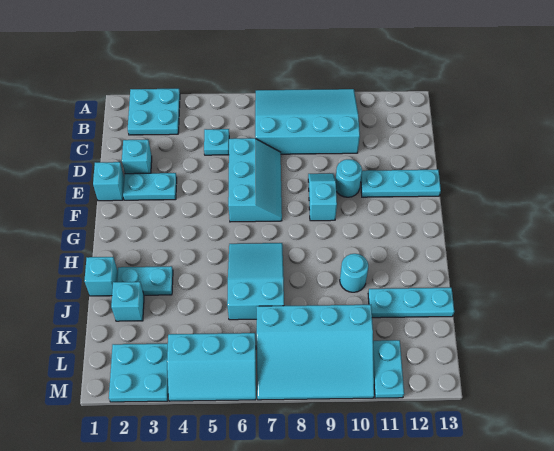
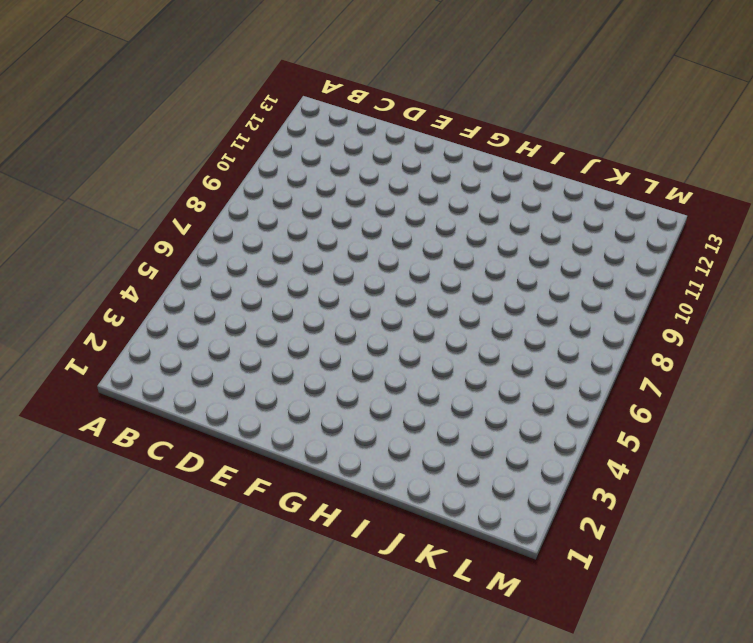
none -> cyan plate A2:B3 level 1
none -> cyan slope A7:C10 level 1 top C
none -> cyan plate C5 level 1

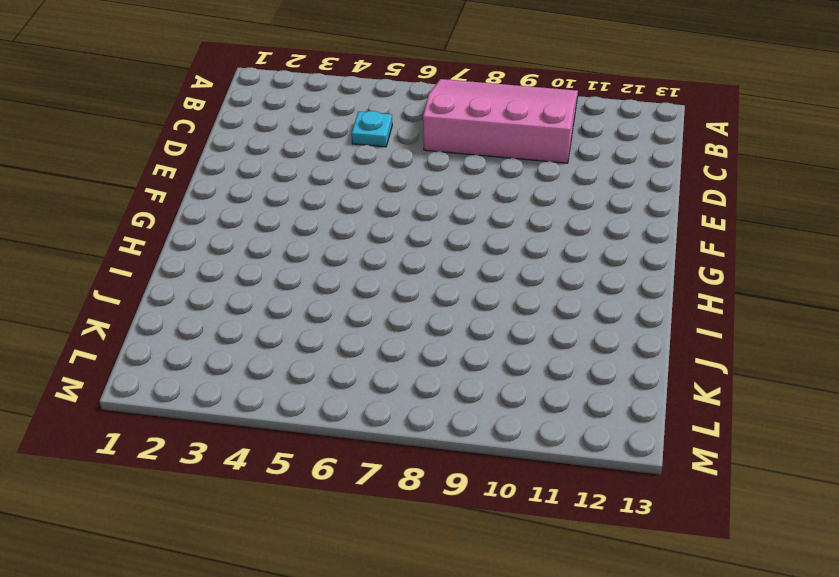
pink slope A7:C10 level 1 top C -> cyan slope A7:C10 level 1 top C
none -> cyan plate A2:B3 level 1
none -> cyan brick D2 level 1
none -> cyan slope D6:F7 level 1 top 6

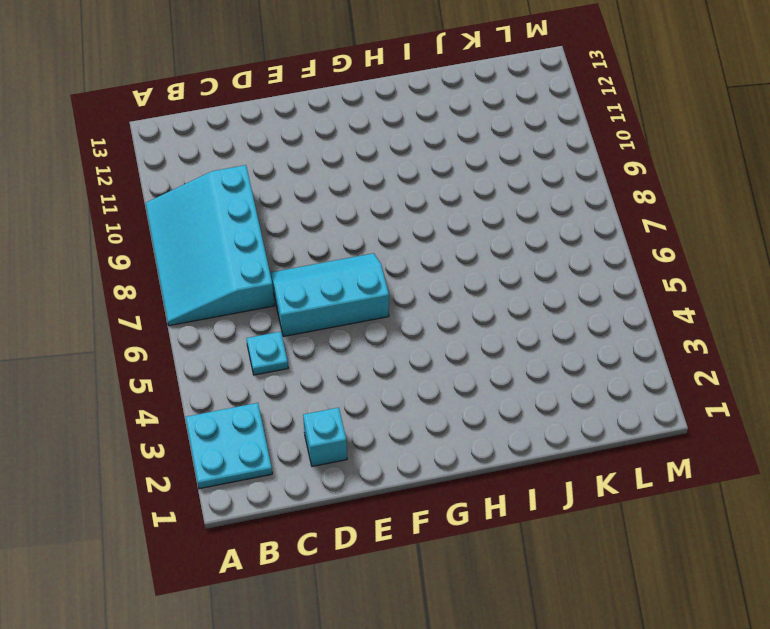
none -> cyan brick E1 level 1
none -> cyan plate E2:E3 level 1
none -> cyan slope E9:F9 level 1 top F

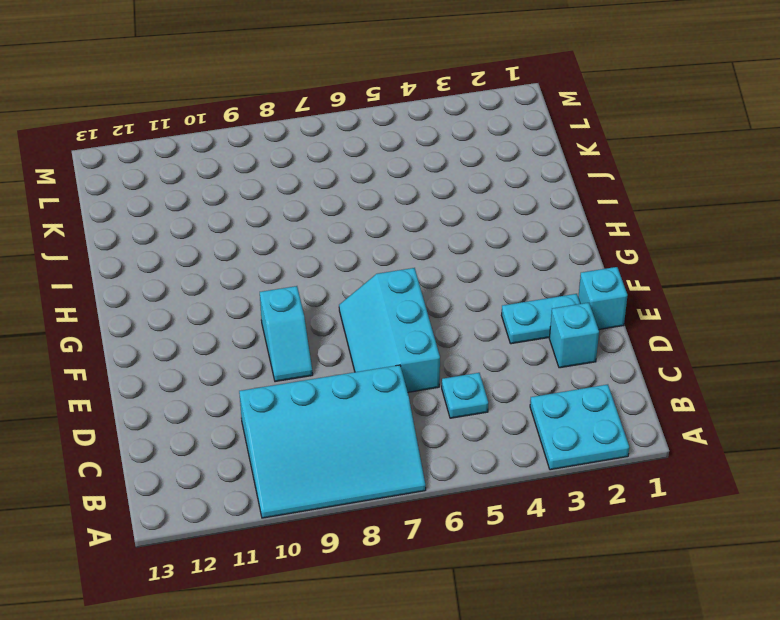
none -> cyan round brick E10 level 1
none -> cyan plate E11:E13 level 1
none -> cyan slope H6:J7 level 1 top J

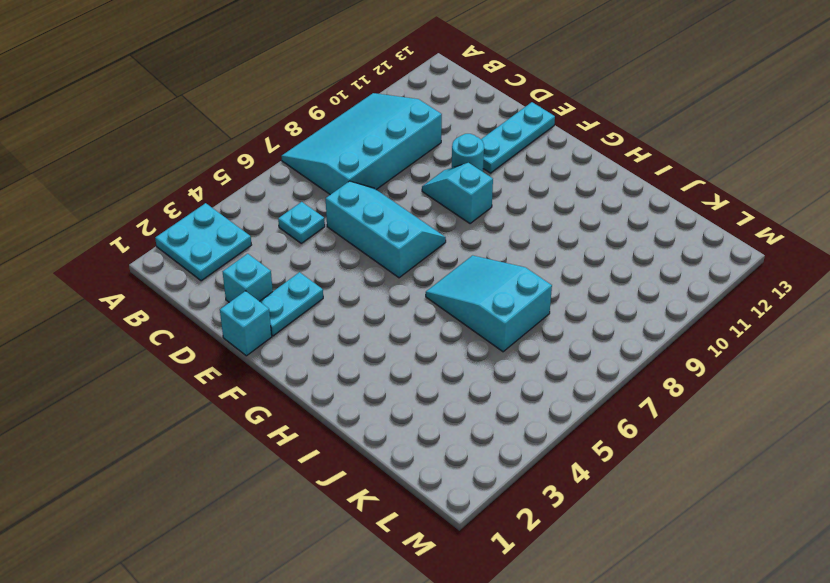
none -> cyan brick I1 level 1
none -> cyan plate I2:I3 level 1
none -> cyan round brick I10 level 1

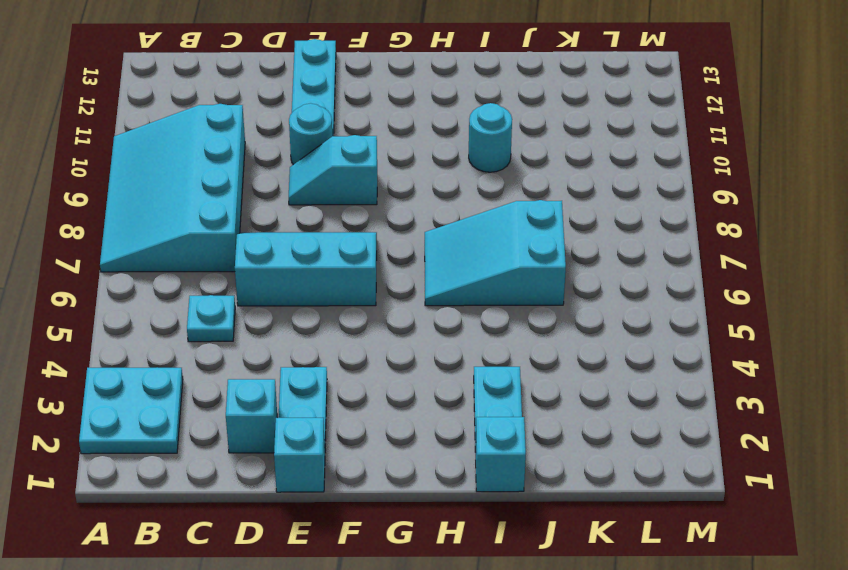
none -> cyan brick J2 level 1
none -> cyan plate J11:J13 level 1
none -> cyan slope K7:M10 level 1 top K

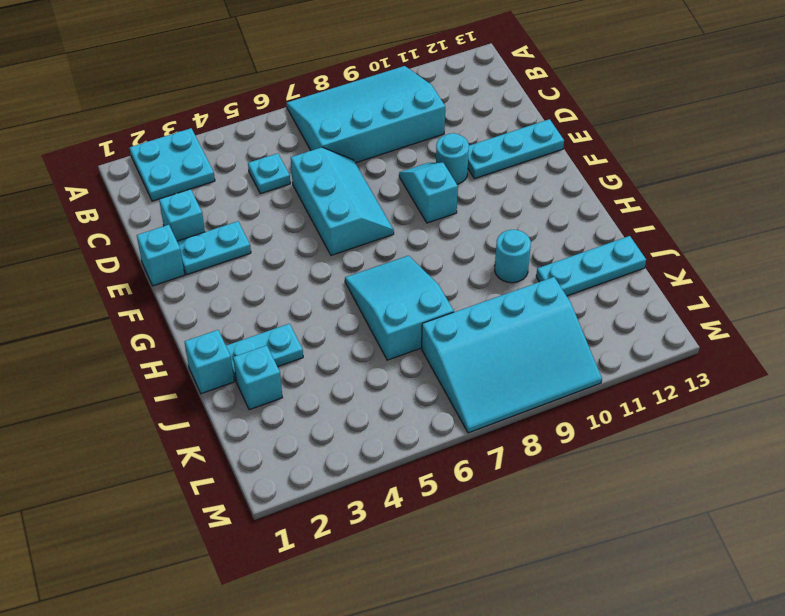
none -> cyan plate L2:M3 level 1
none -> cyan slope L4:M6 level 1 top L
none -> cyan plate L11:M11 level 1

